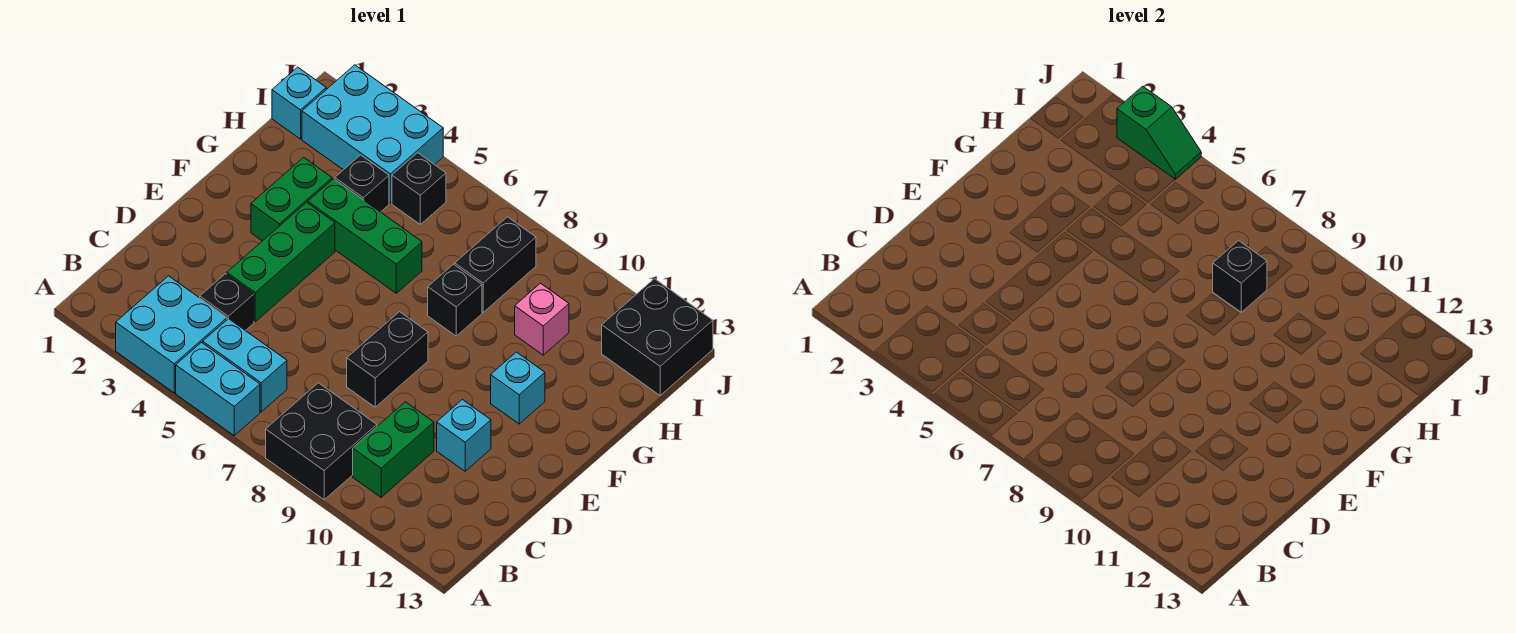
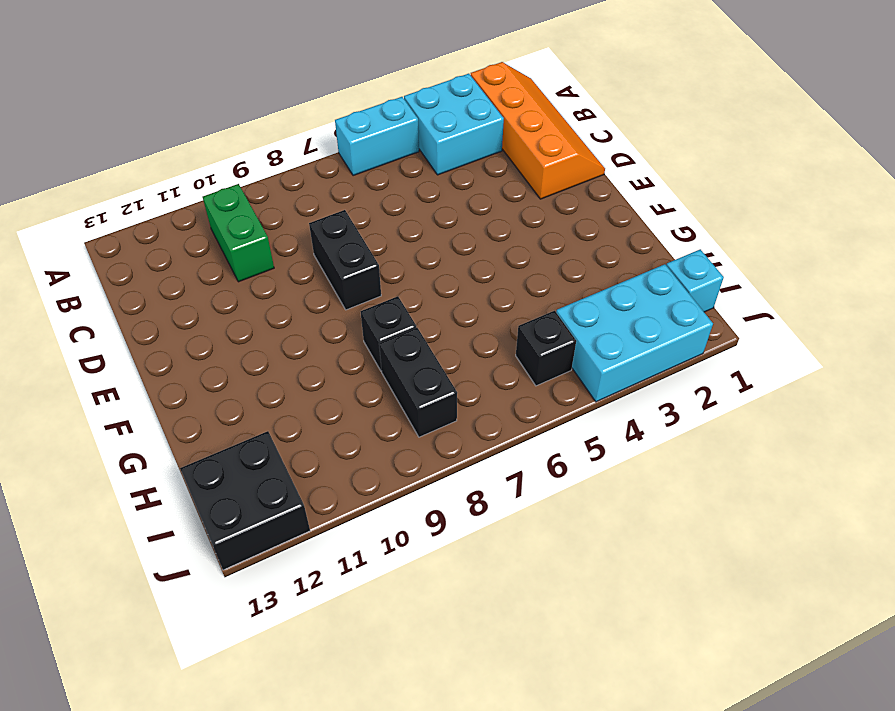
orange slope A1:D2 level 1 top 2 -> none
none -> black brick A8:B9 level 1
none -> cyan brick B5:B6 level 1
none -> black brick C4 level 1

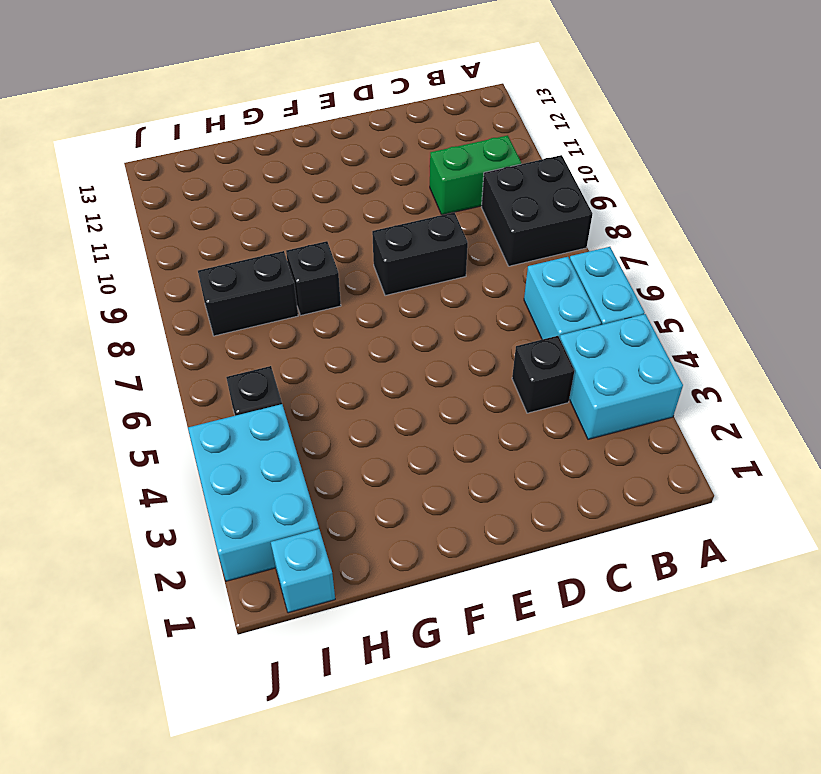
none -> green brick D4:F4 level 1
none -> cyan brick D11 level 1
none -> green brick F3:G3 level 1

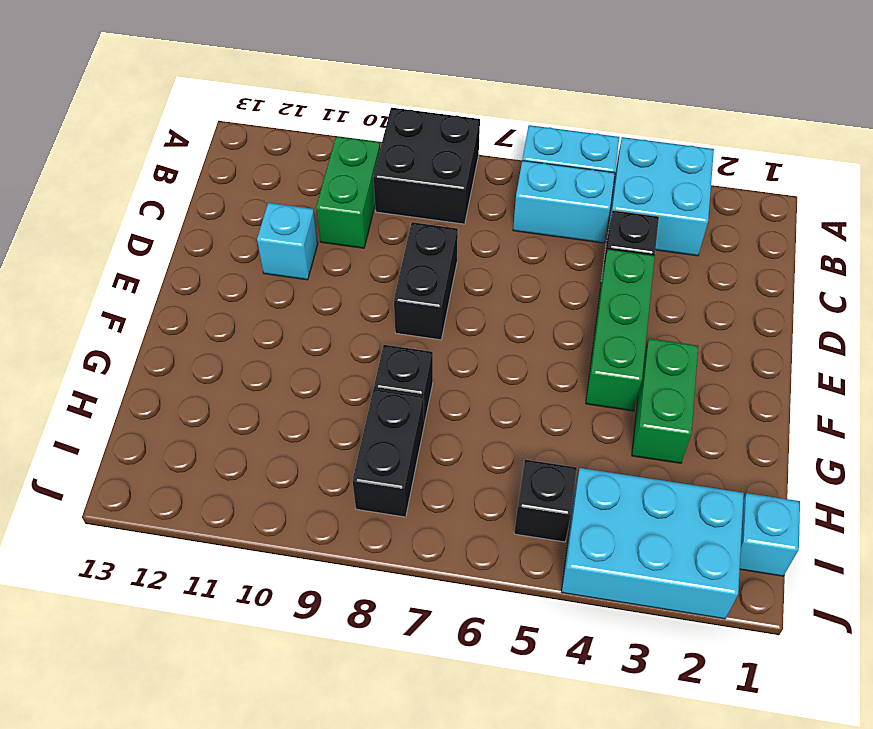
none -> cyan brick F11 level 1
none -> green brick G4:G6 level 1
none -> black brick H4 level 1

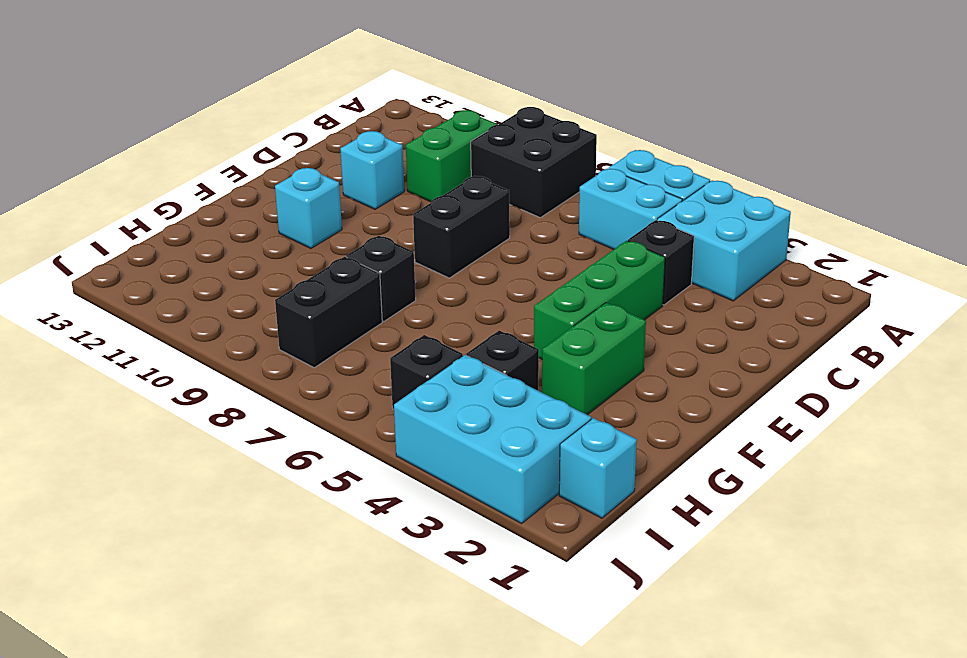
none -> green brick G4:G6 level 1
none -> pink brick H10 level 1
none -> black brick I12:J13 level 1

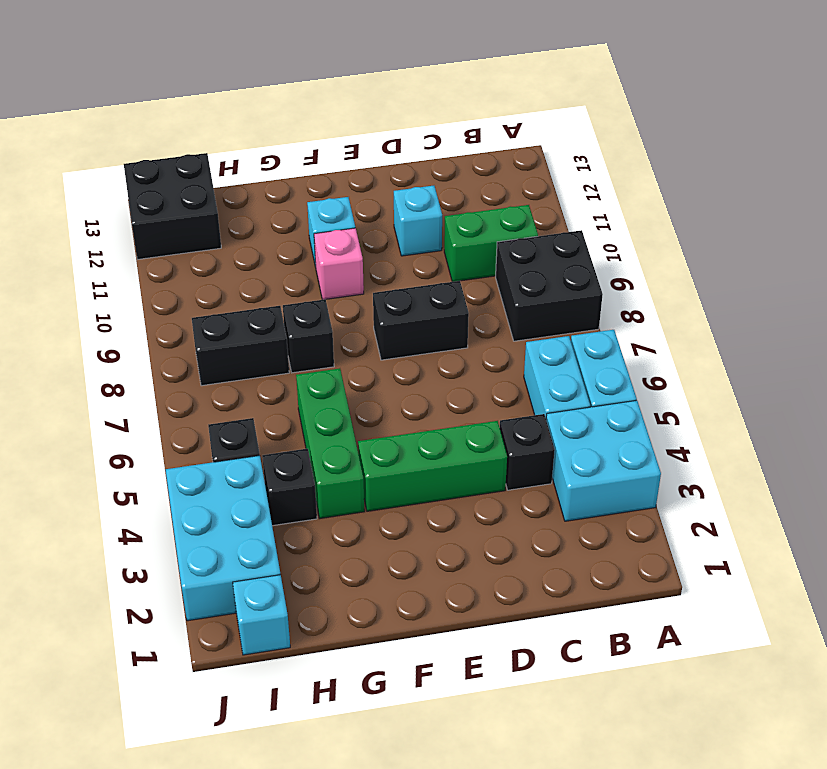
pink brick F10 level 1 -> pink brick H10 level 1
none -> green brick F3:G3 level 1
none -> black brick H8 level 2
none -> green slope J3:J4 level 2 top 3

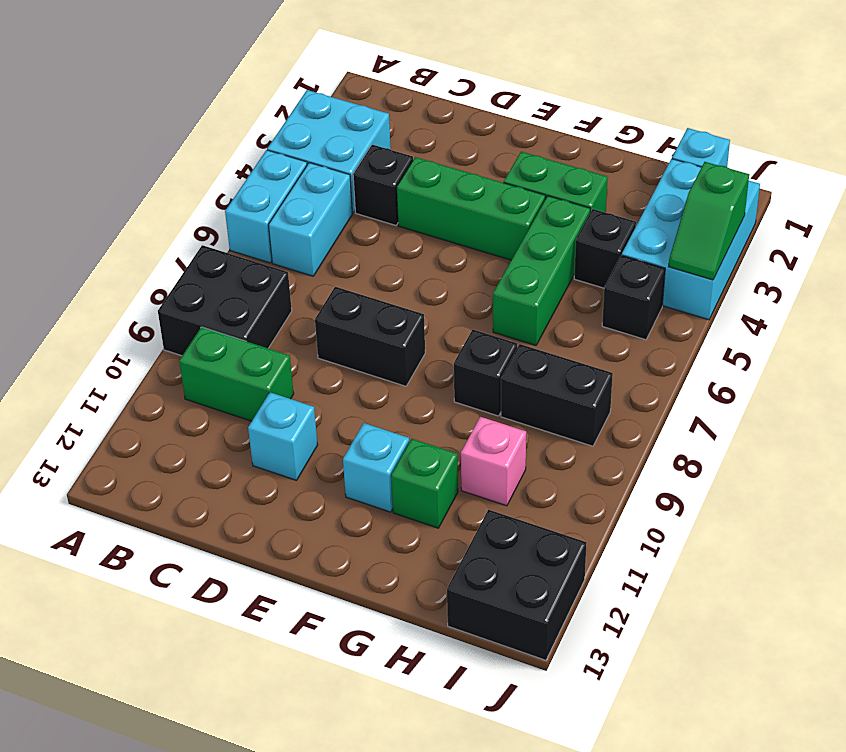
green brick G11 level 1 -> none
none -> black brick H8 level 2

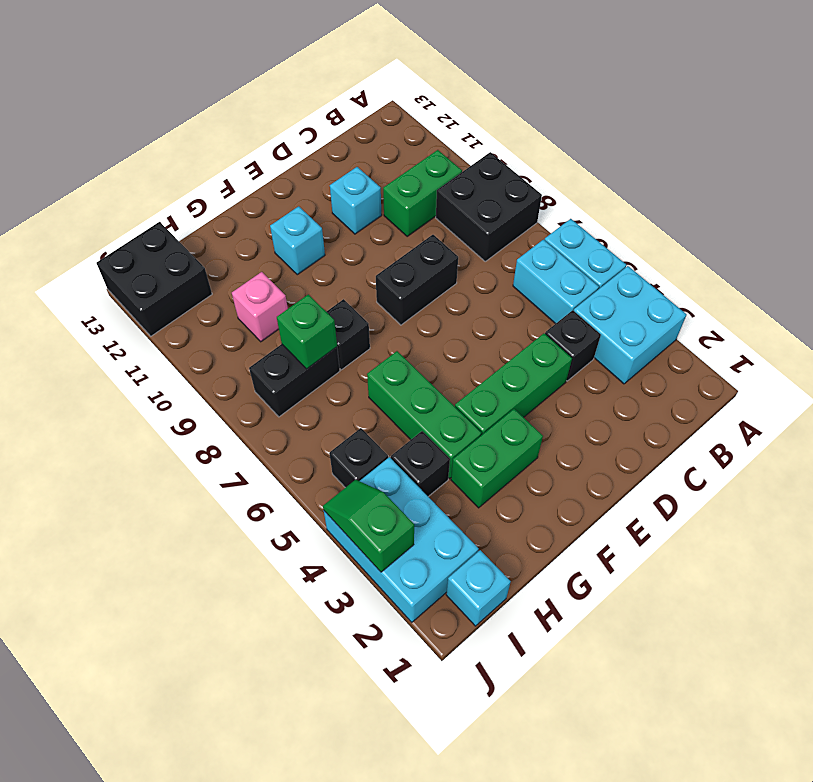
green brick H8 level 2 -> black brick H8 level 2

